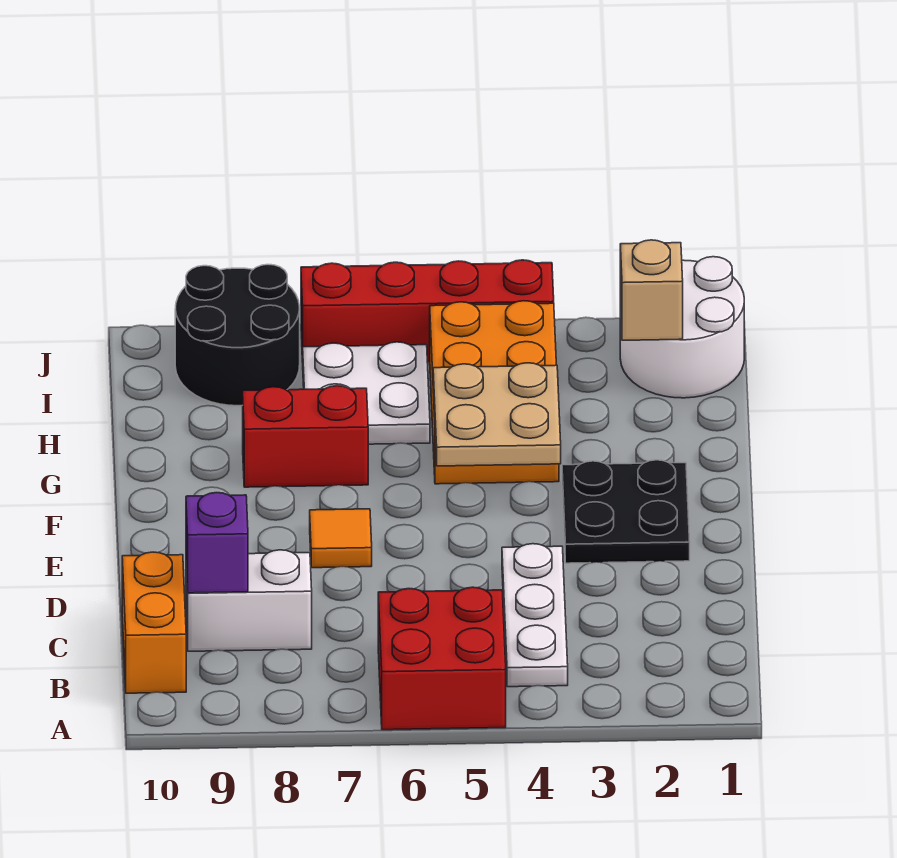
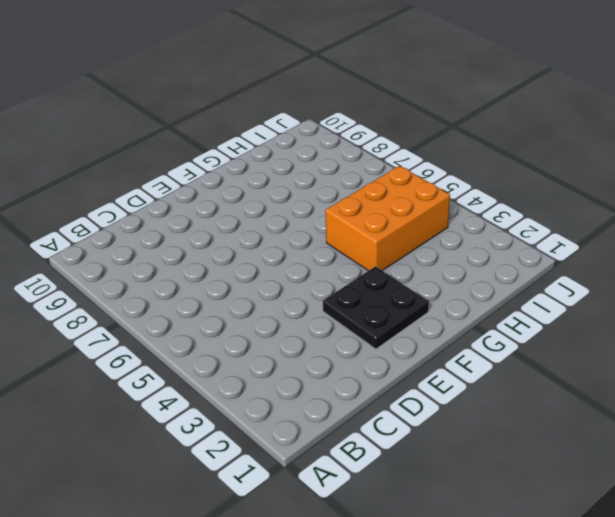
none -> red brick A5:B6 level 1
none -> white plate B4:D4 level 1
none -> orange brick B10:C10 level 1

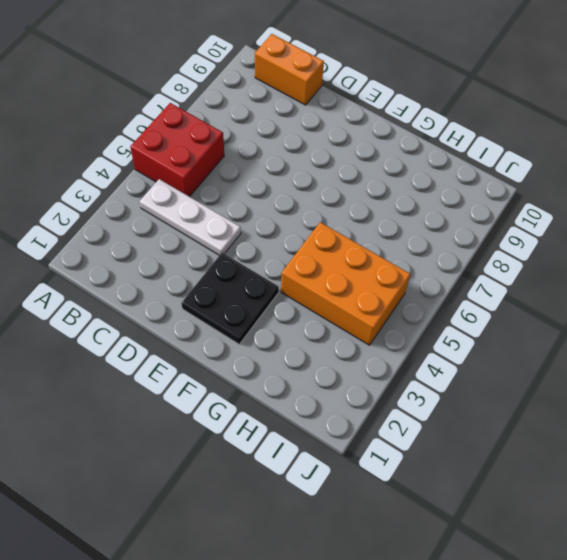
none -> white brick C8:C9 level 1
none -> orange tile E7 level 1
none -> red brick G7:G8 level 1

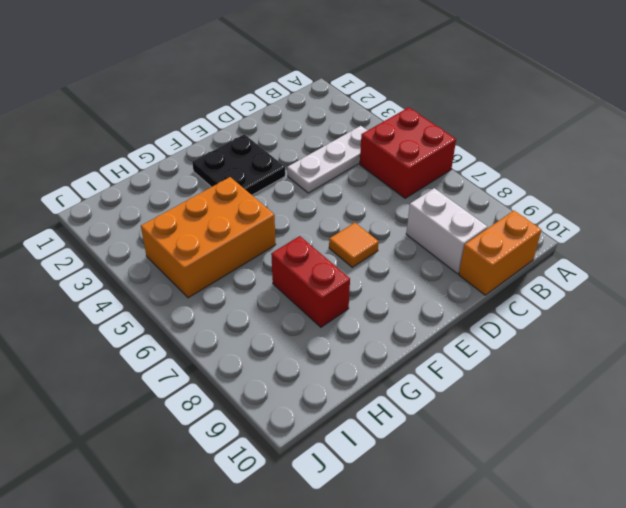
none -> white plate H6:I7 level 1
none -> white round brick I1:J2 level 1
none -> black round brick I8:J9 level 1

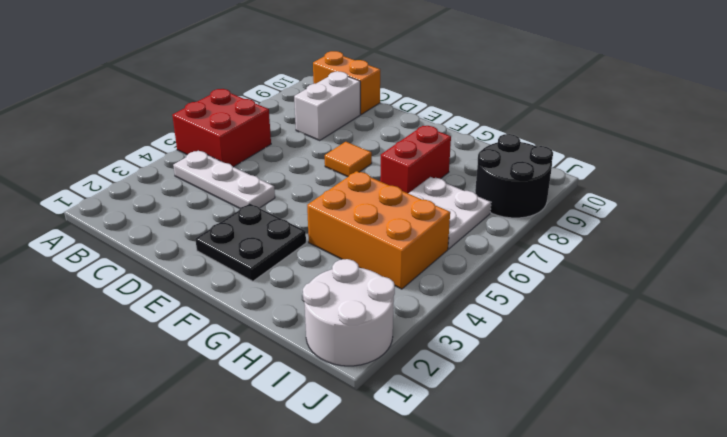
none -> red brick J4:J7 level 1
none -> purple brick C9 level 2
none -> tan plate F4:G5 level 2

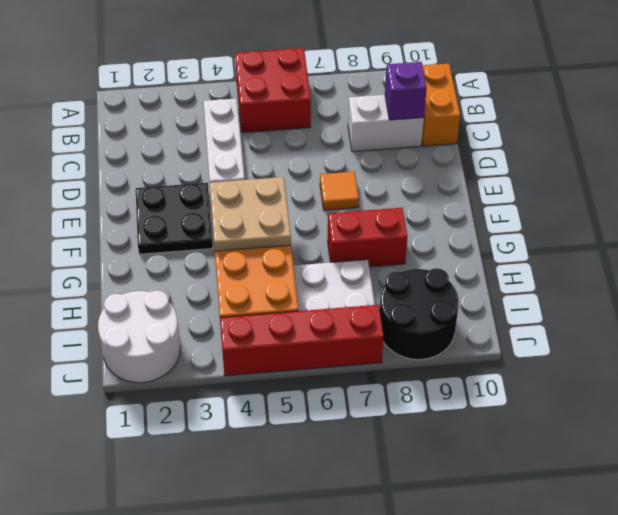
none -> tan brick I2 level 2

